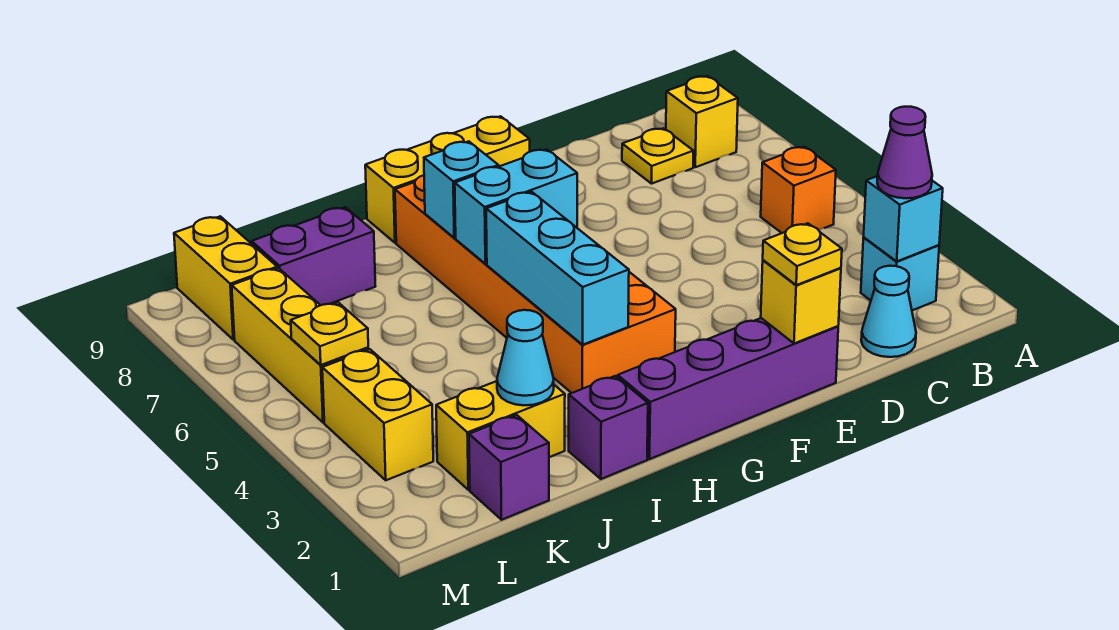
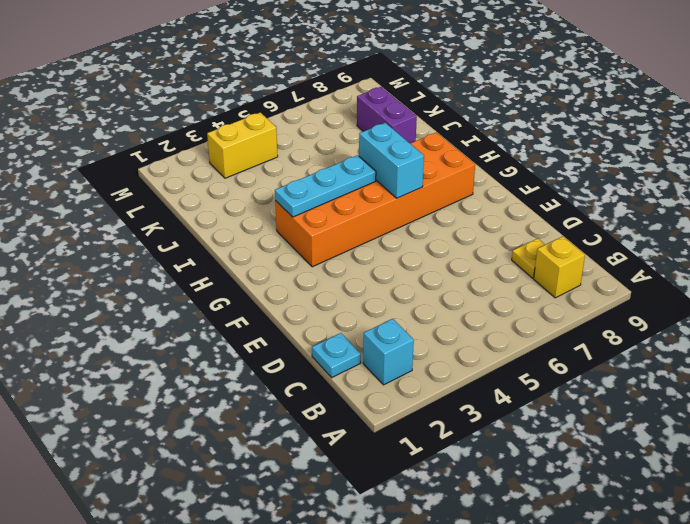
cyan plate C1 level 1 -> cyan cone C1 level 1
cyan plate H3:H5 level 2 -> cyan brick H3:H5 level 2
none -> orange brick B5 level 1
none -> purple brick E1:H1 level 1
none -> yellow brick F9:H9 level 1

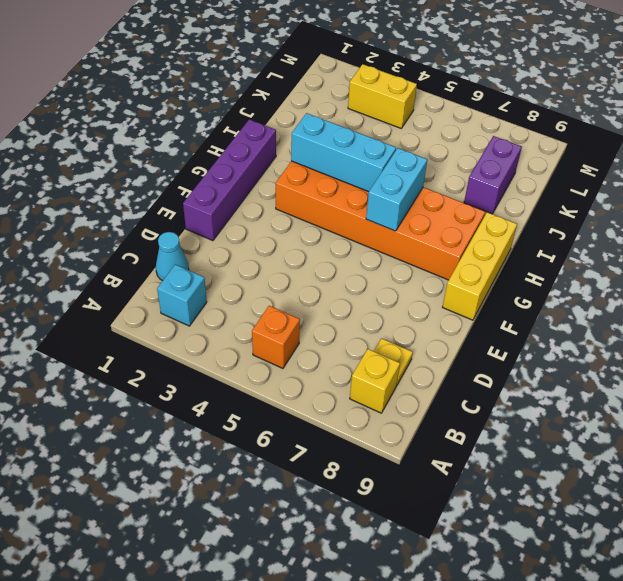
none -> purple brick I1 level 1
none -> yellow brick J2:K2 level 1
none -> purple brick K1 level 1

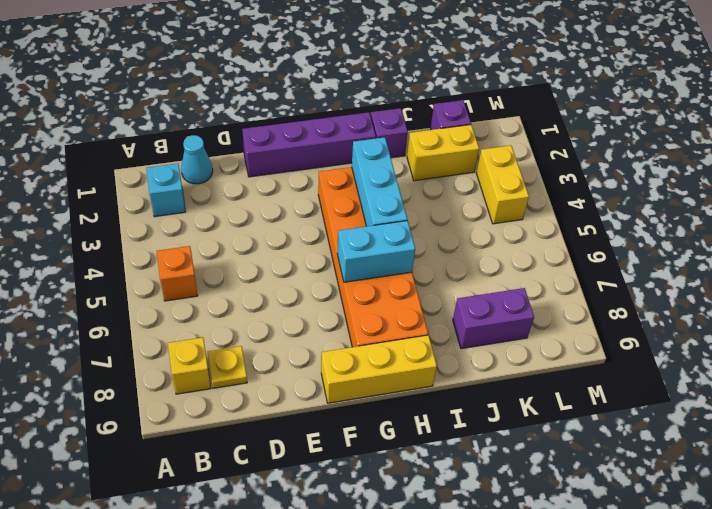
none -> yellow brick L5:L7 level 1
none -> yellow brick L8:L9 level 1
none -> cyan brick B2 level 2

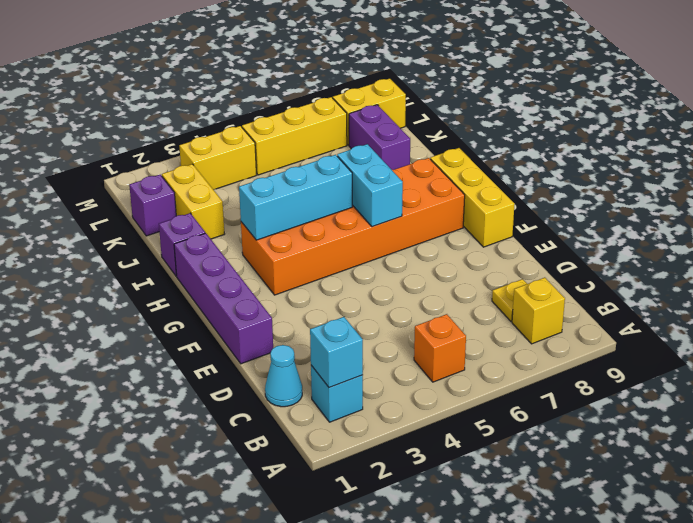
none -> yellow brick E1 level 2
none -> cyan brick H7 level 2
none -> cyan cone J2 level 2

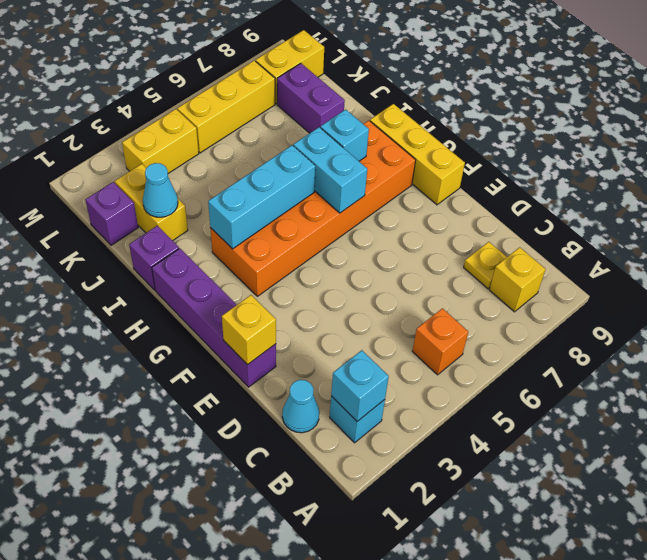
none -> yellow plate L5 level 2
none -> purple cone B2 level 3
none -> yellow plate E1 level 3

